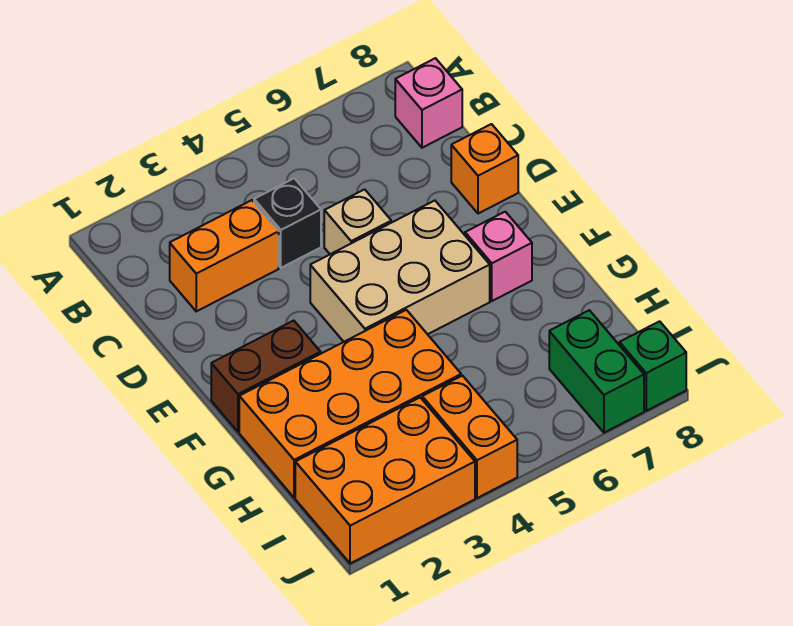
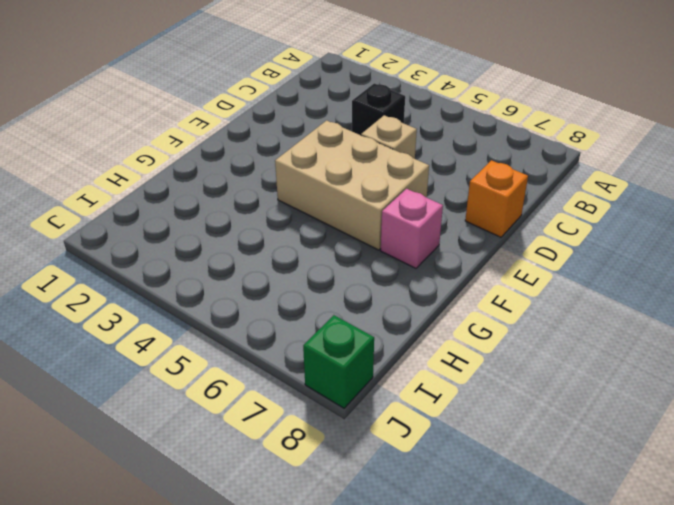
none -> pink brick B8 level 1
none -> orange brick C2:C3 level 1
none -> brown brick F1:F2 level 1

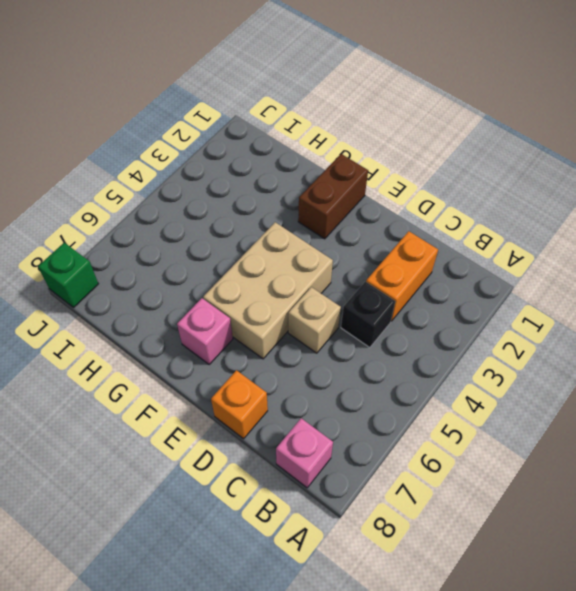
none -> orange brick G1:H4 level 1
none -> orange brick I1:J3 level 1
none -> orange brick I4:J4 level 1

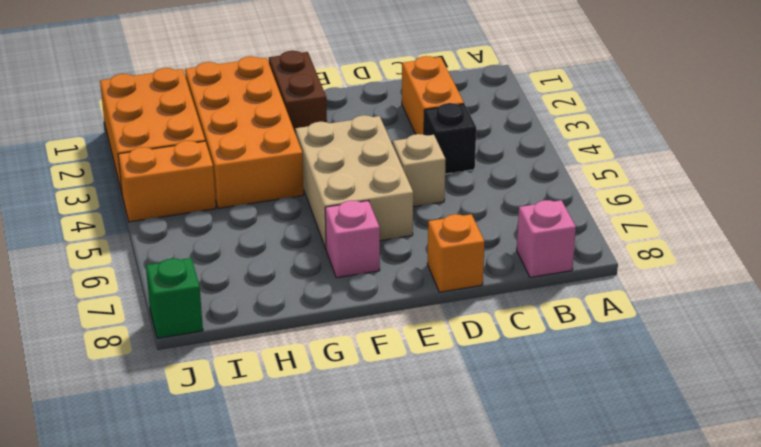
none -> green brick I7:J7 level 1

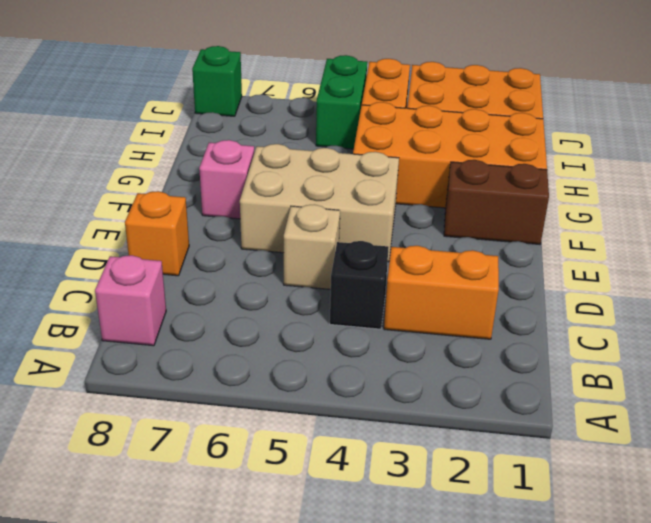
green brick I5:J5 level 1 -> green brick I7:J7 level 1

